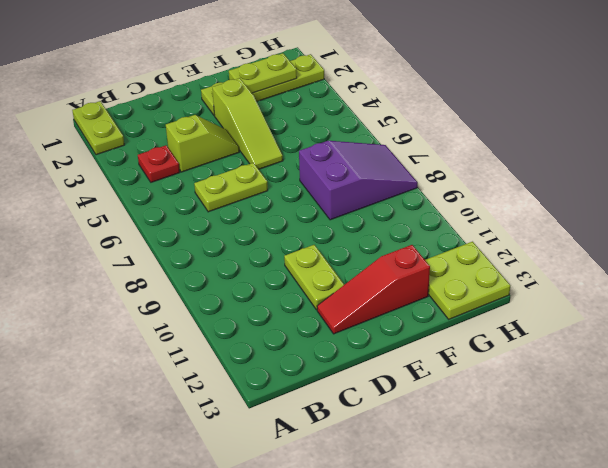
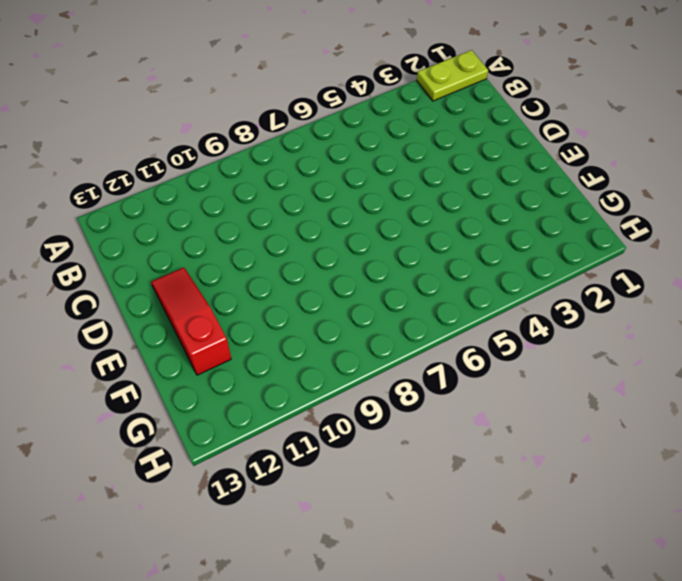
none -> red plate B4 level 1
none -> lime slope C4:D4 level 1 top C

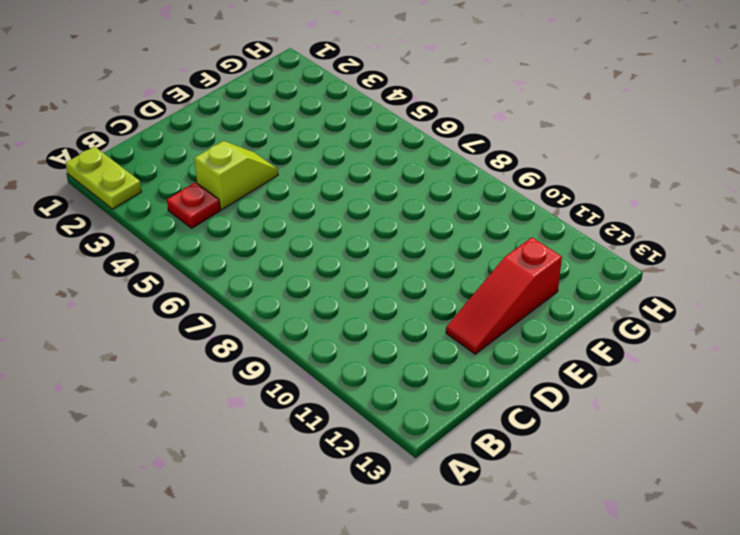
none -> lime plate C6:D6 level 1
none -> lime plate D10:D11 level 1

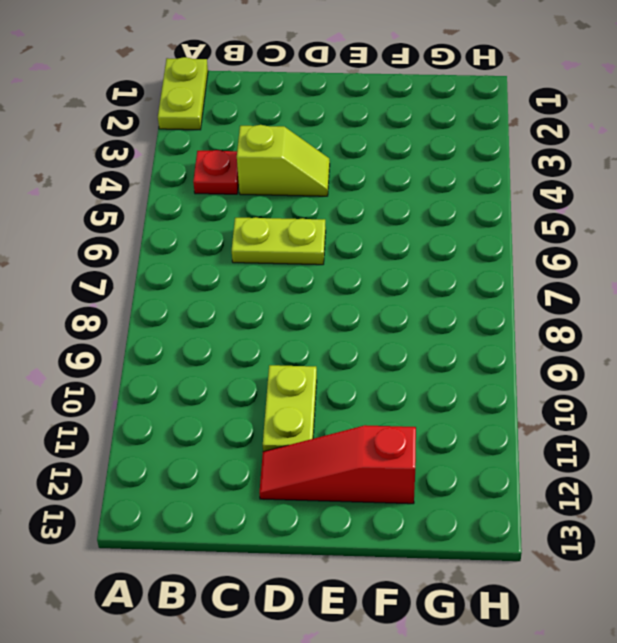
none -> lime plate E2:H2 level 1
none -> lime slope E3:E5 level 1 top 3

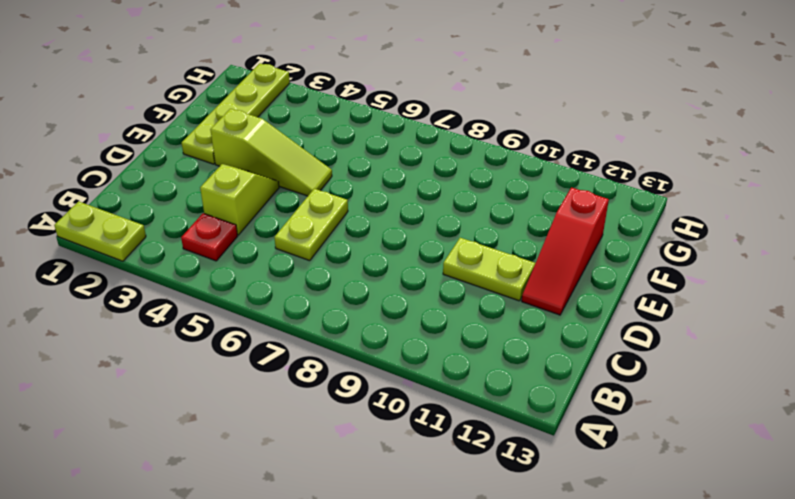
none -> purple slope F7:H8 level 1 top F
none -> lime plate G12:H13 level 1

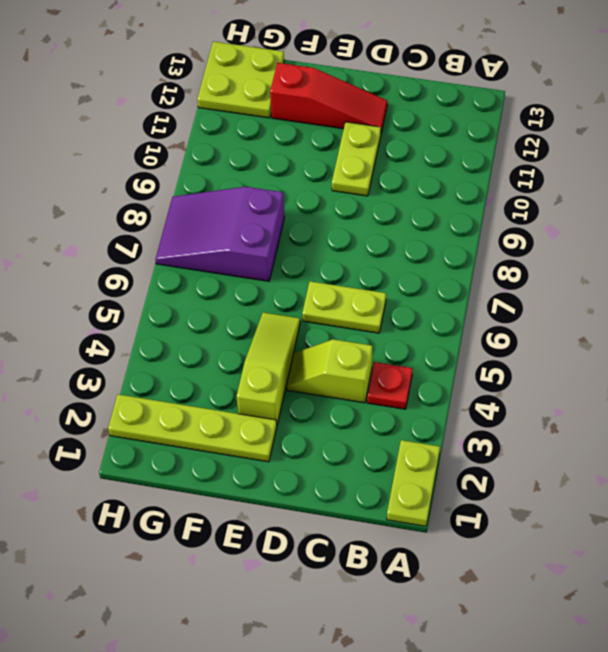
none -> lime plate F2:G2 level 2

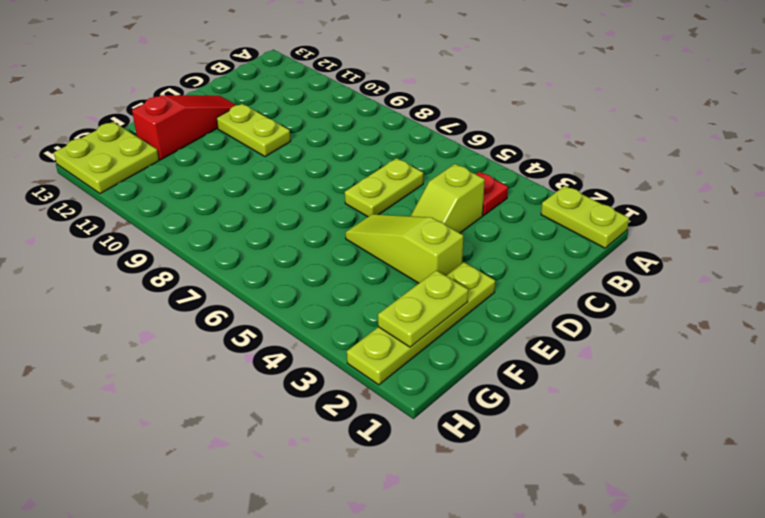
none -> purple slope F7:H8 level 1 top F

